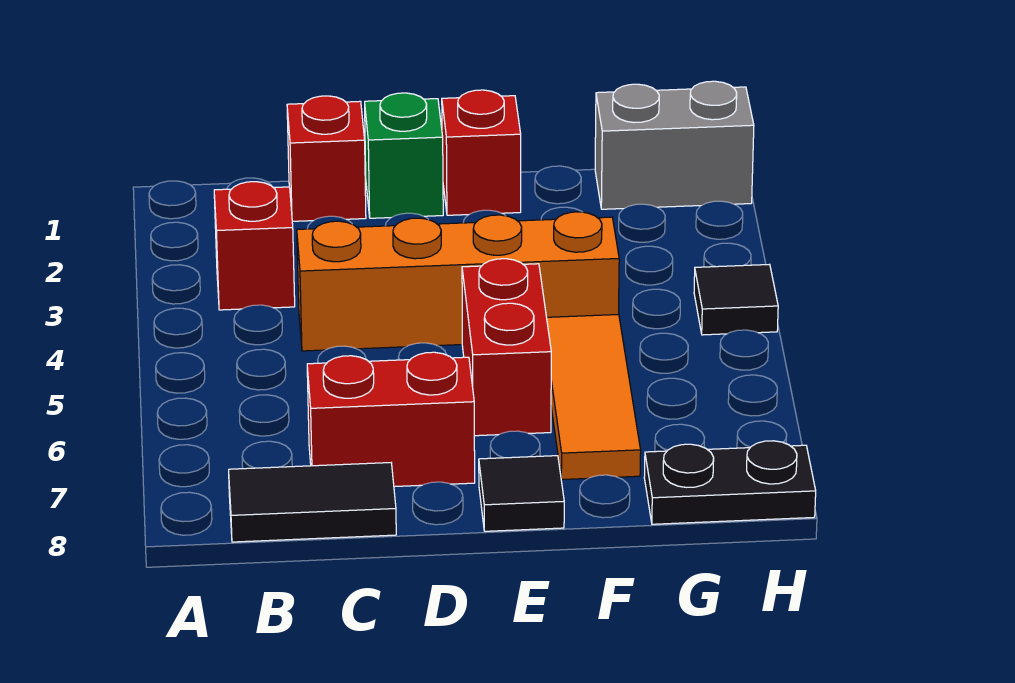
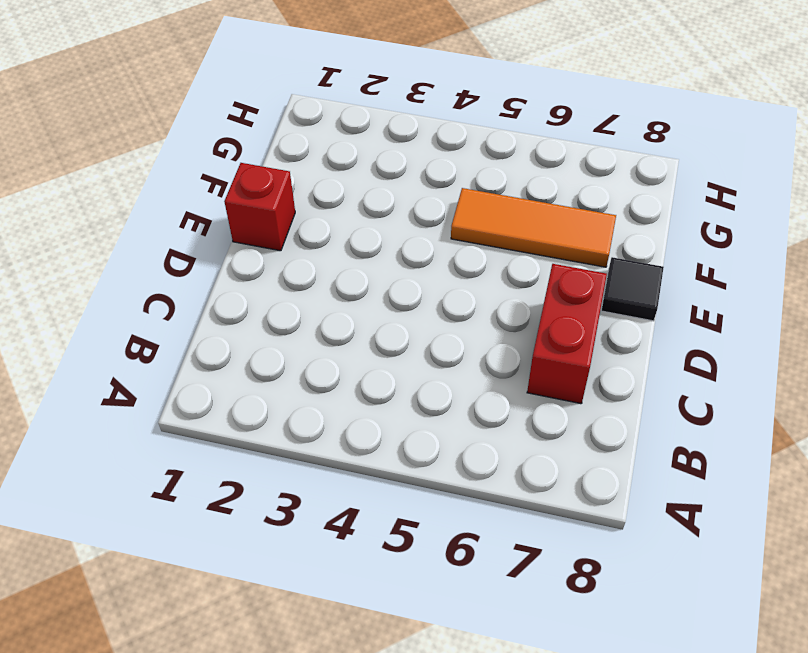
none -> red brick B3 level 1
none -> black tile B8:C8 level 1
none -> red brick C1 level 1

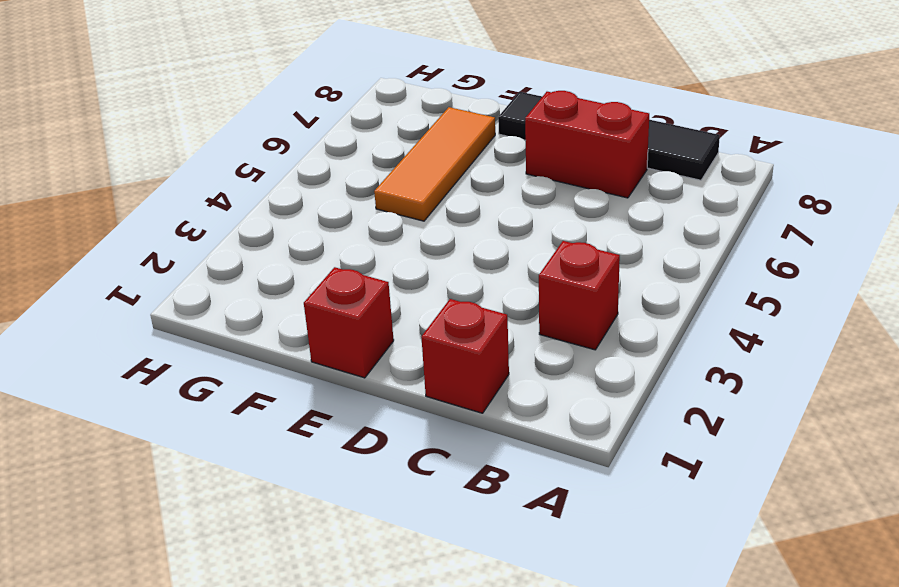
none -> orange brick C4:F4 level 1
none -> green brick D1 level 1
none -> red brick E5:E6 level 1

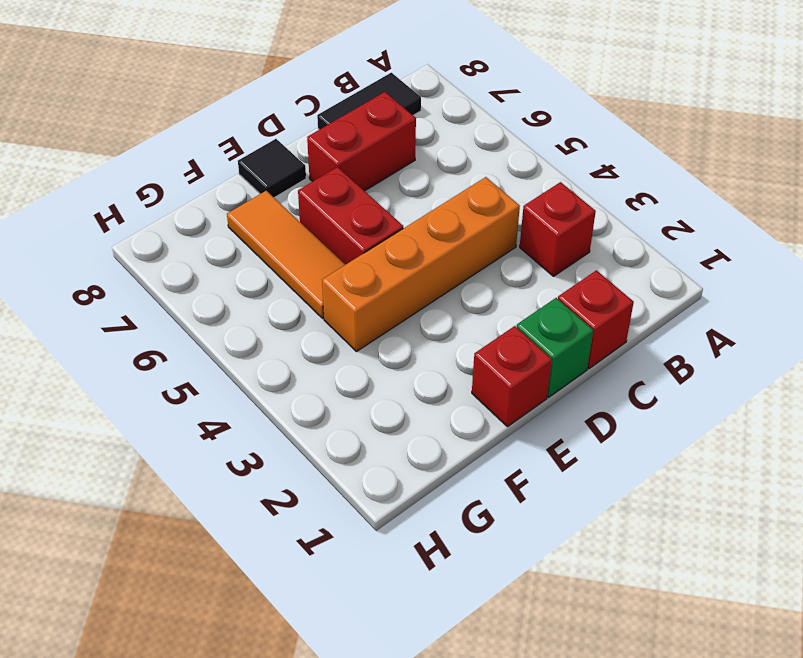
none -> grey brick G1:H1 level 1
none -> black plate G8:H8 level 1
none -> black tile H4 level 1

